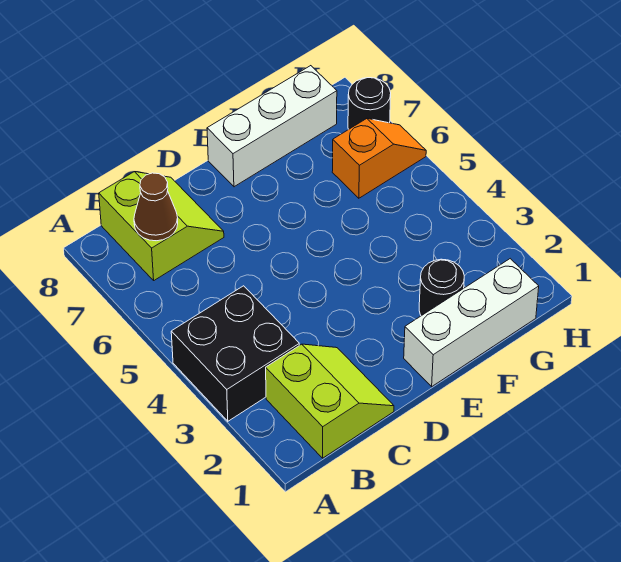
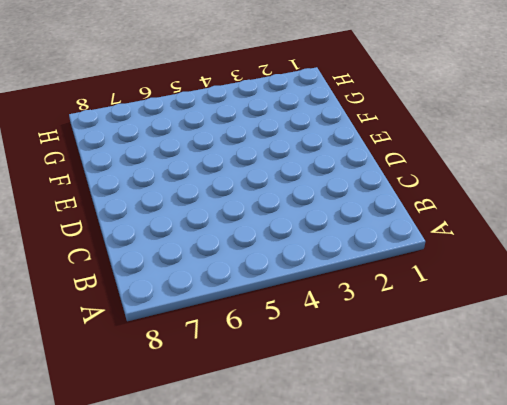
none -> black brick A3:B4 level 1
none -> lime slope B1:C2 level 1 top B

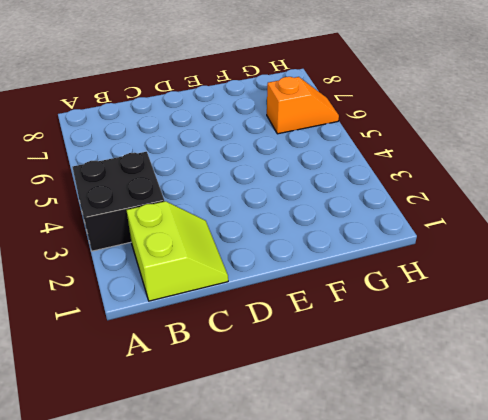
none -> lime slope B7:C8 level 1 top B
none -> white brick E1:G1 level 1

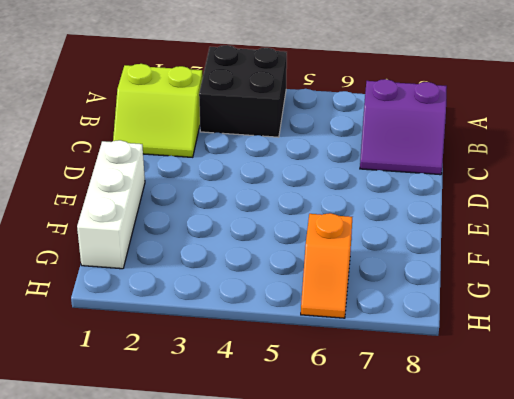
purple slope B7:C8 level 1 top B -> lime slope B7:C8 level 1 top B
none -> white brick E8:G8 level 1
none -> black round brick F2 level 1

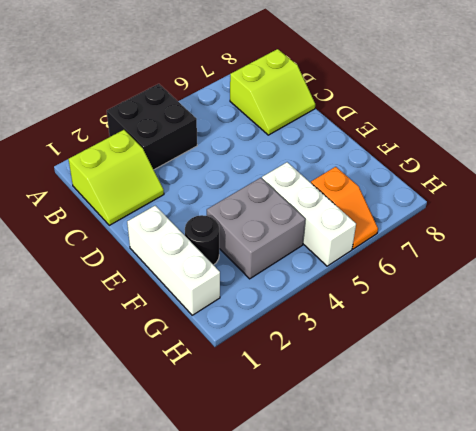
grey brick F3:G4 level 1 -> none
white brick F5:H5 level 1 -> white brick E8:G8 level 1
none -> black round brick H7 level 1
none -> brown cone B7 level 2

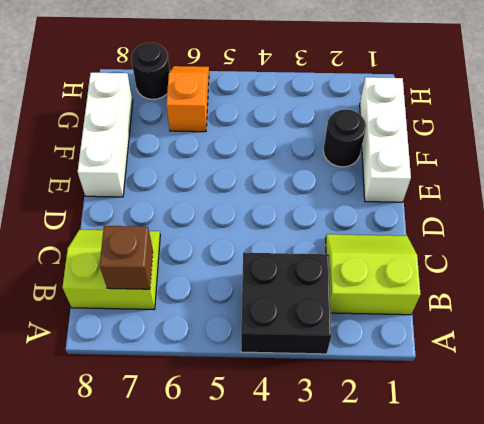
brown brick B7 level 2 -> brown cone B7 level 2

